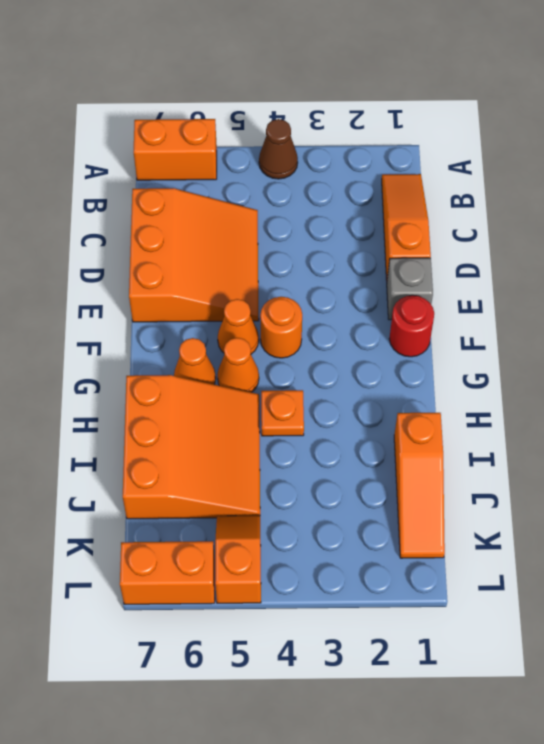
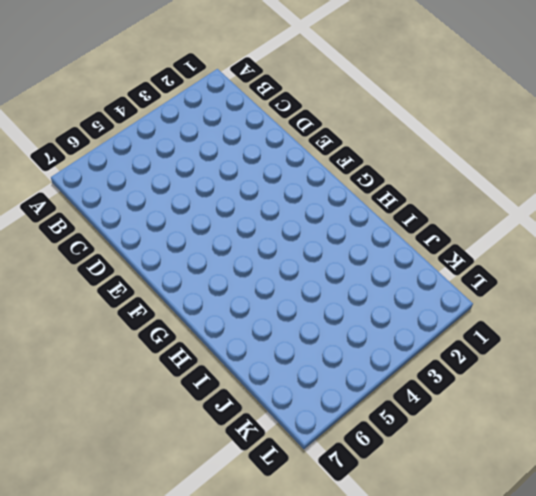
none -> brown cone A4 level 1
none -> orange brick A6:A7 level 1
none -> orange slope B1:D1 level 1 top D

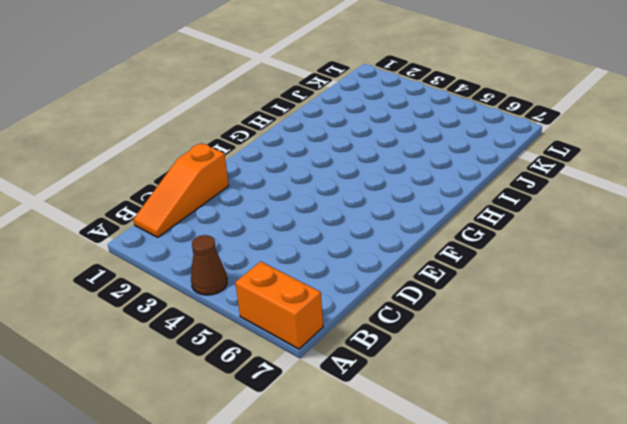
none -> orange slope C5:E7 level 1 top 7
none -> grey brick E1 level 1
none -> red round brick F1 level 1

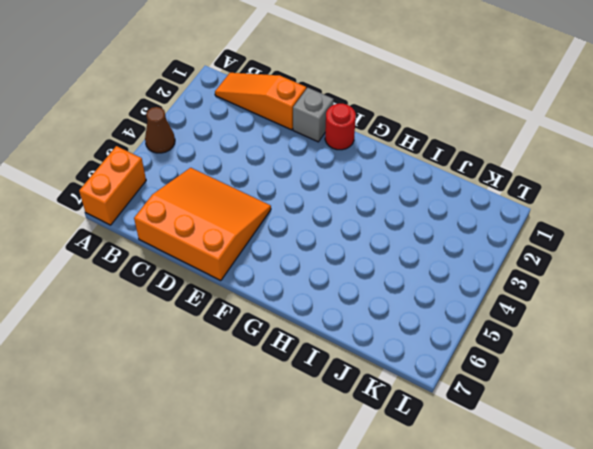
none -> orange round brick F4 level 1
none -> orange cone F5 level 1
none -> orange cone G5 level 1

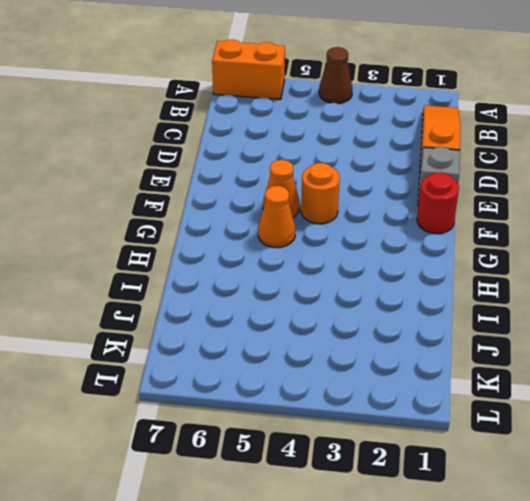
none -> orange slope C5:E7 level 1 top 7
none -> orange cone G6 level 1
none -> orange plate H4 level 1

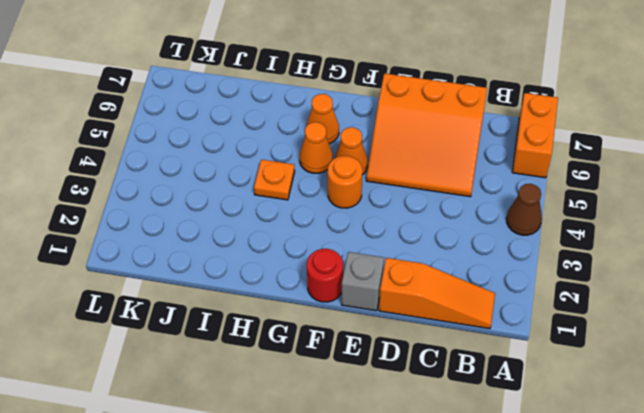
none -> orange slope H5:J7 level 1 top 7
none -> orange slope I1:K1 level 1 top I
none -> orange slope K5:L5 level 1 top L

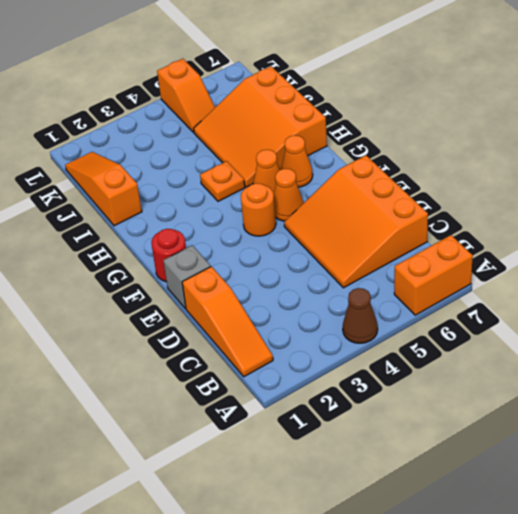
none -> orange brick L6:L7 level 1

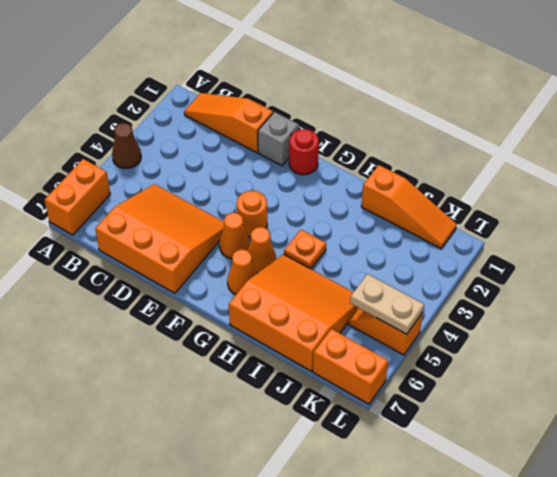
tan plate K5:L5 level 2 -> none
orange brick K7:L7 level 1 -> orange brick L6:L7 level 1

